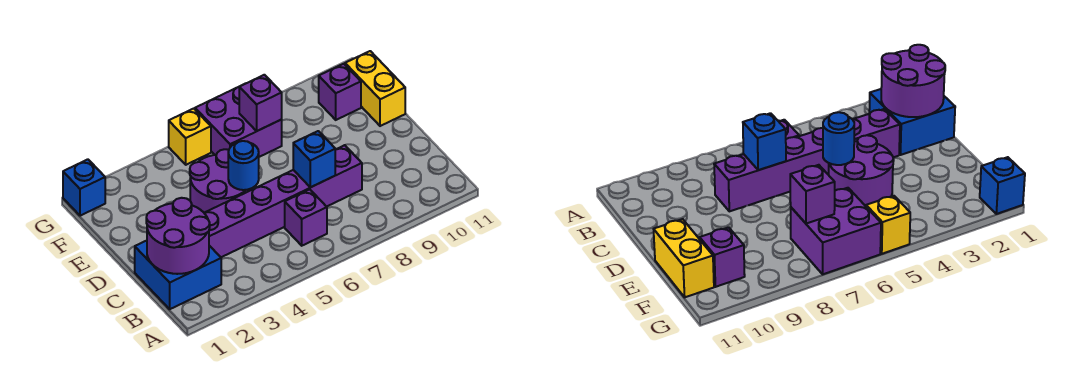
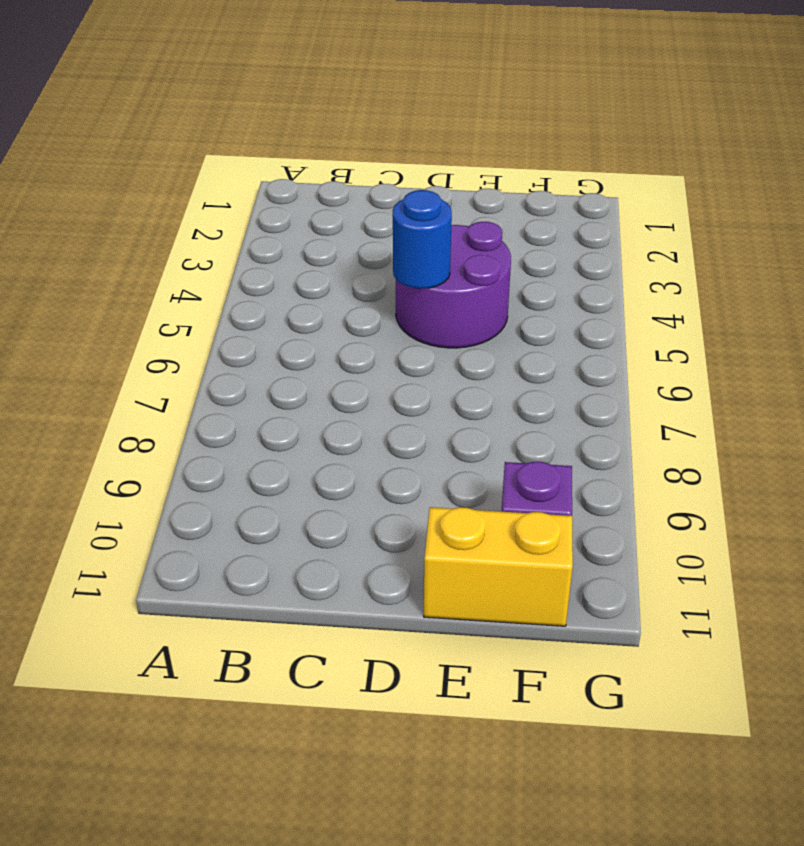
none -> blue brick B1:C2 level 1
none -> purple brick B6 level 1
none -> purple brick C3:C8 level 1

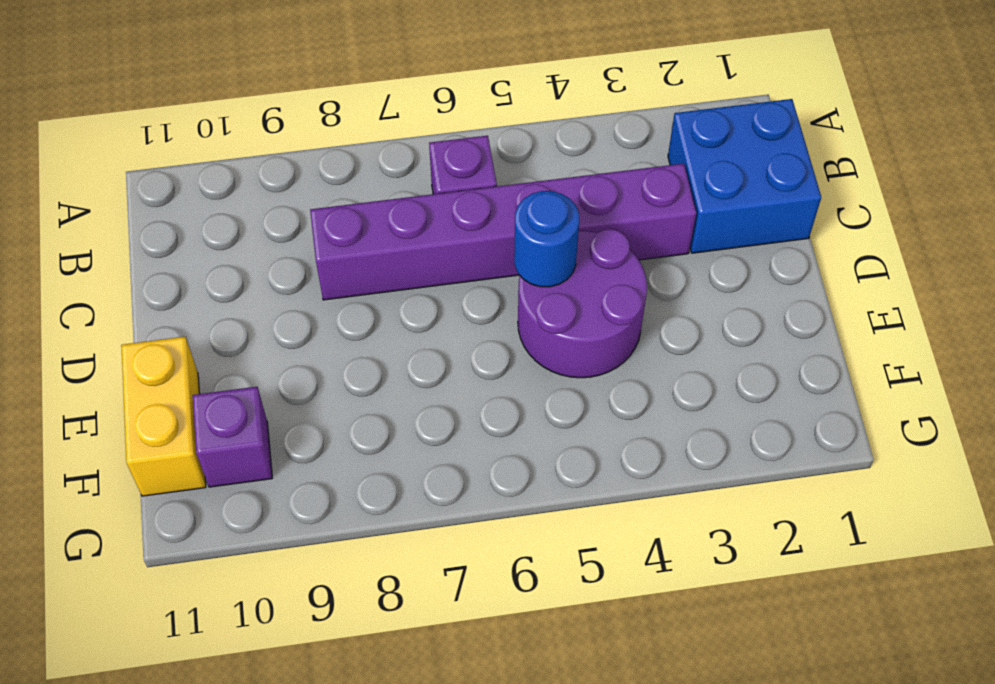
none -> purple brick F6:G7 level 1
none -> blue brick G1 level 1
none -> yellow brick G5 level 1

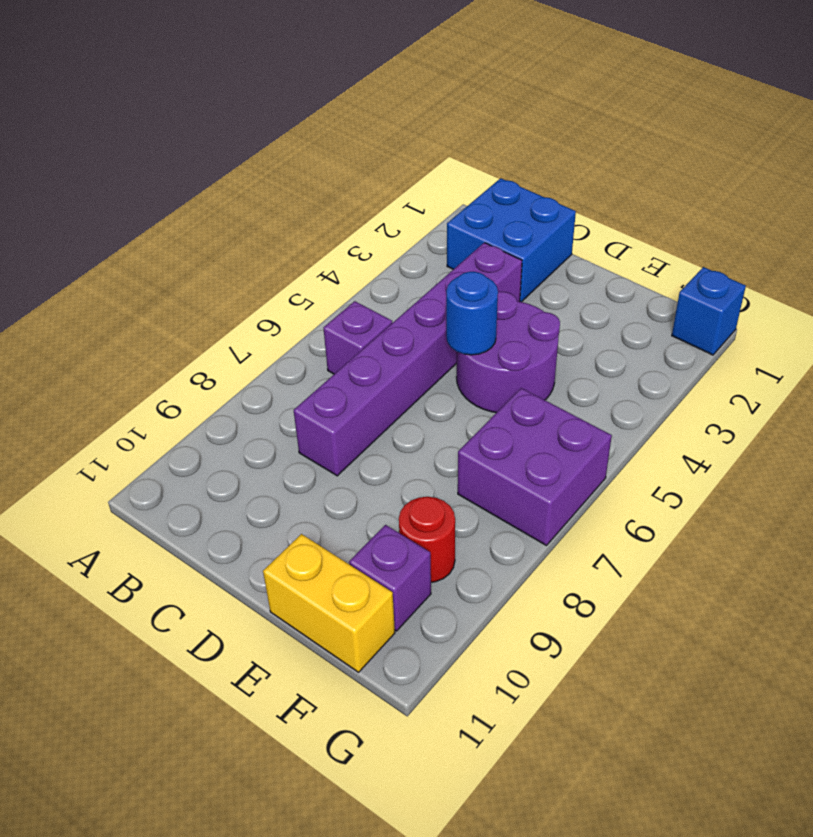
red round brick F9 level 1 -> none
none -> yellow brick G5 level 1
none -> purple round brick B1:C2 level 2
none -> blue brick C7 level 2

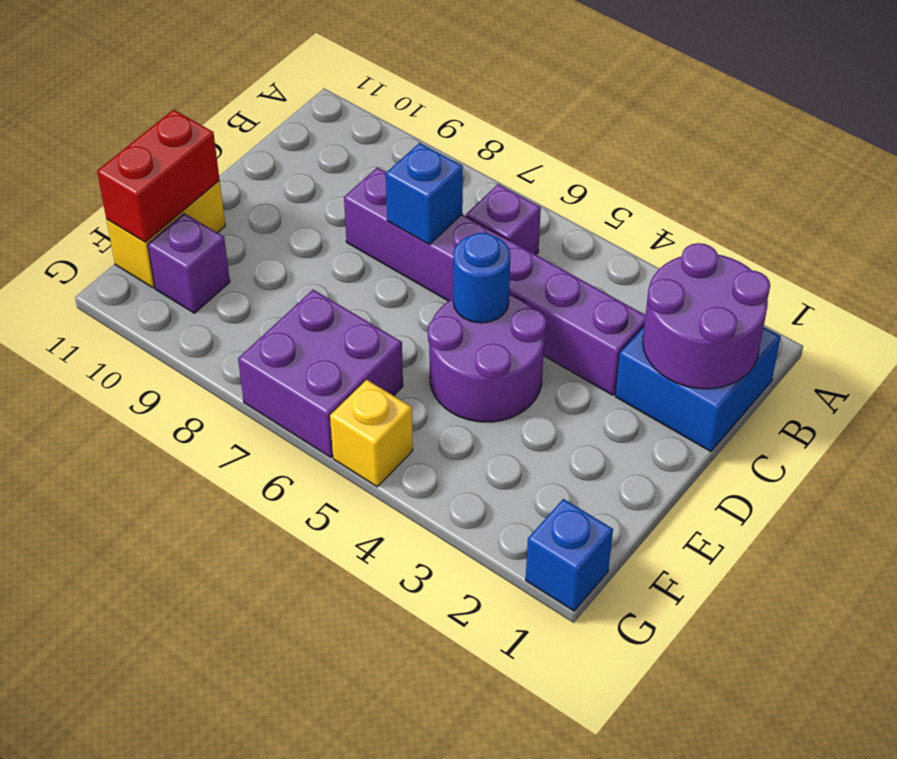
red brick E11:F11 level 2 -> none
none -> purple brick F7 level 2

